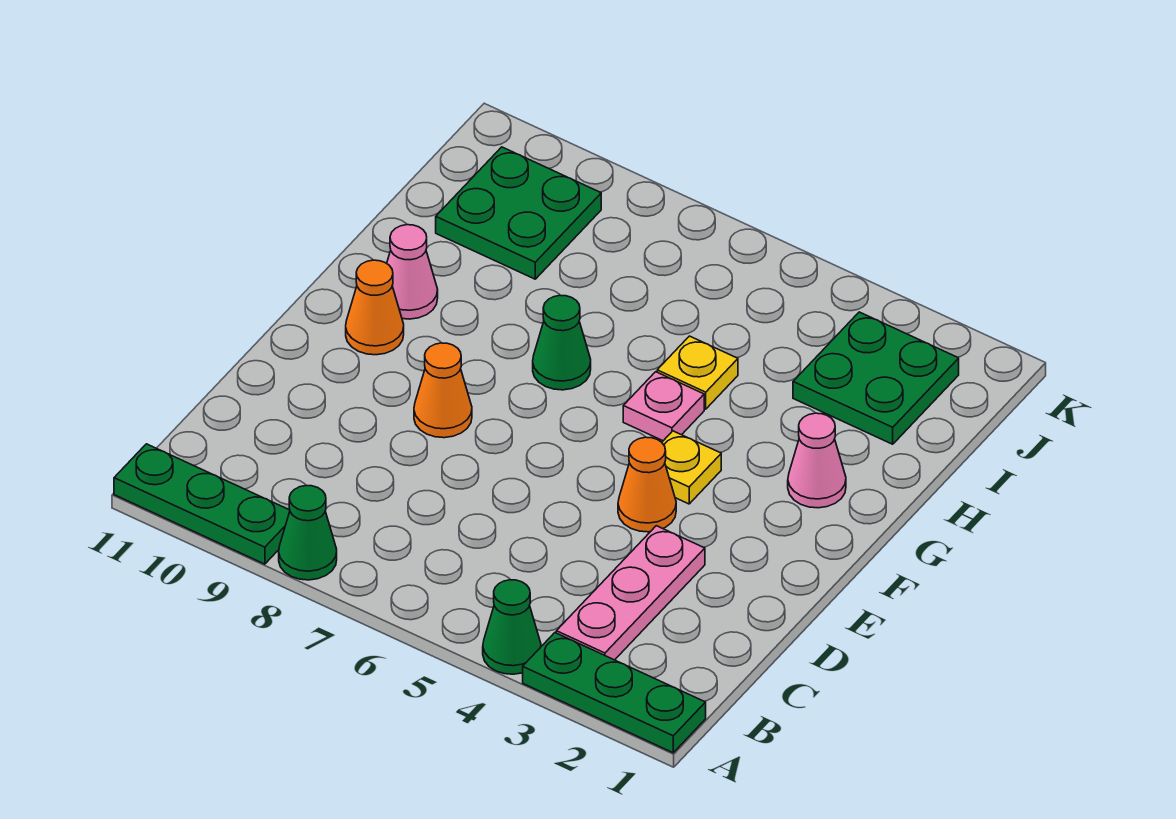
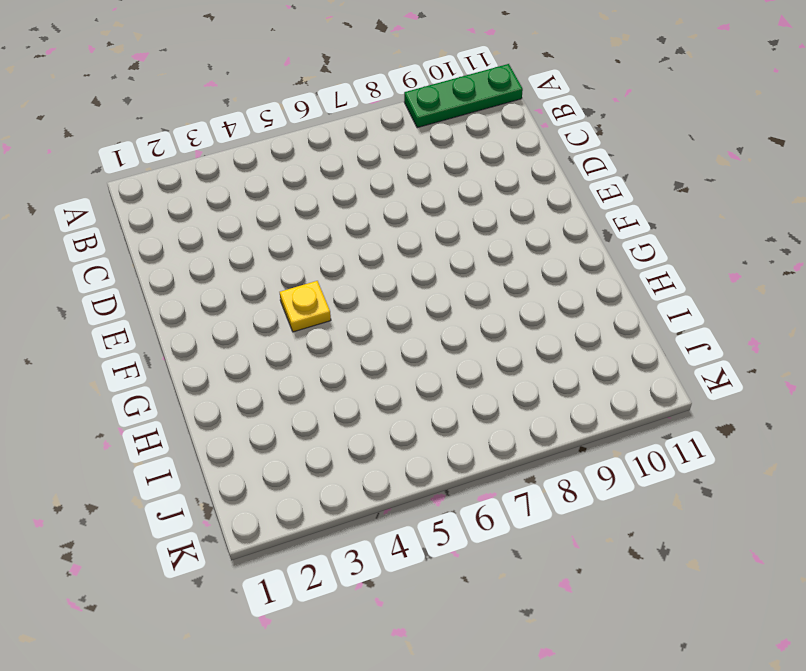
none -> green plate A1:A3 level 1
none -> green cone A4 level 1
none -> green cone A8 level 1

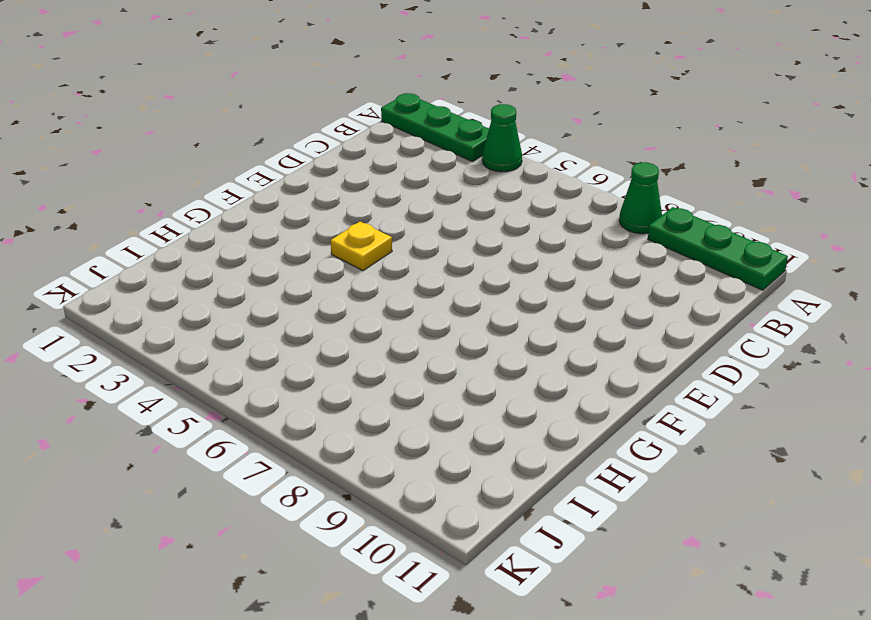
none -> pink plate B3:D3 level 1
none -> orange cone E4 level 1
none -> orange cone E8 level 1

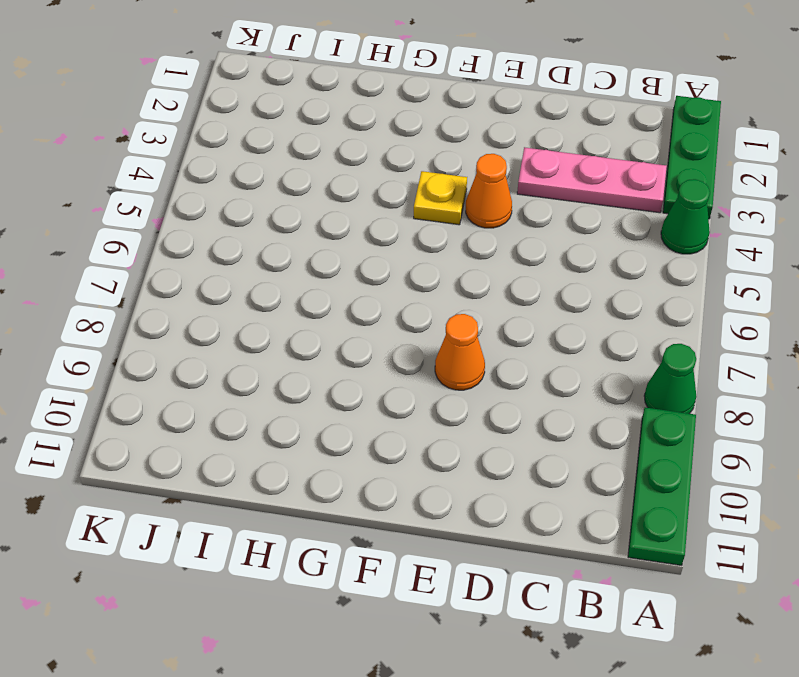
none -> orange cone F10 level 1
none -> pink cone G2 level 1
none -> pink plate G5 level 1

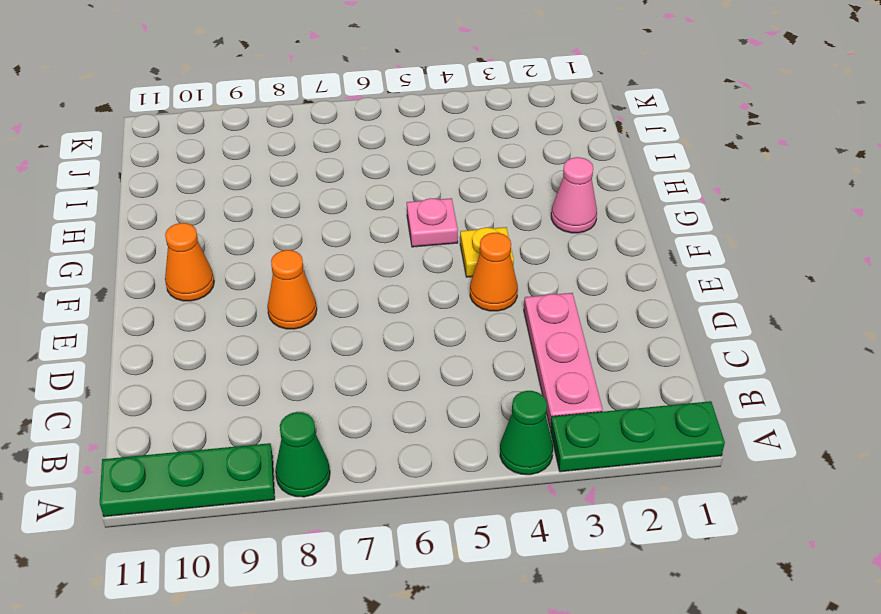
none -> green cone G7 level 1
none -> pink cone G10 level 1
none -> yellow plate H5 level 1

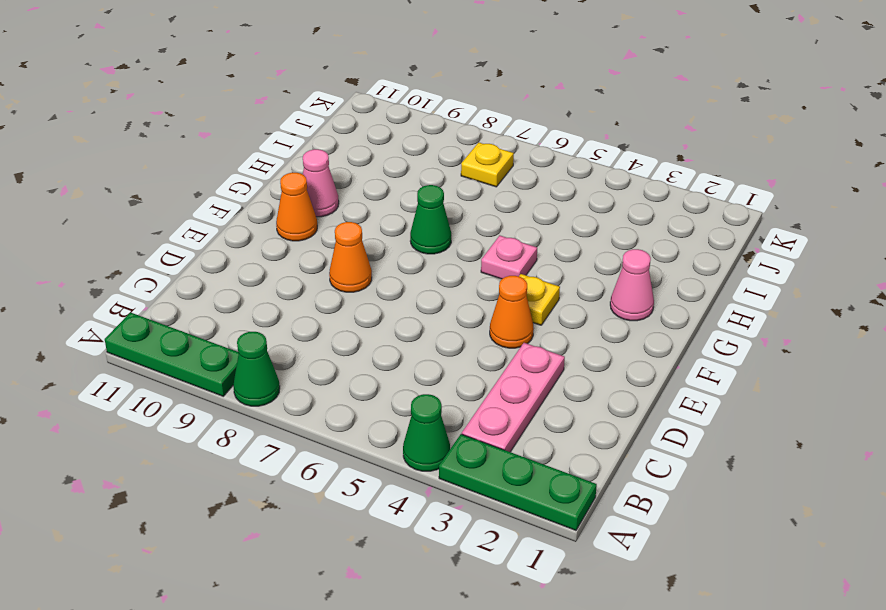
yellow plate J7 level 1 -> yellow plate H5 level 1
none -> green plate I2:J3 level 1
none -> green plate I9:J10 level 1

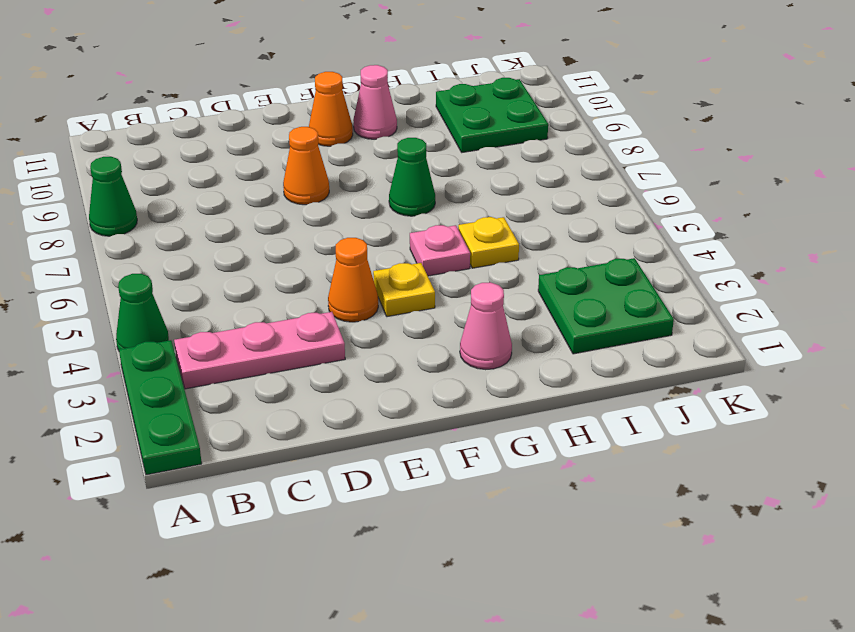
none -> green plate A9:A11 level 1

